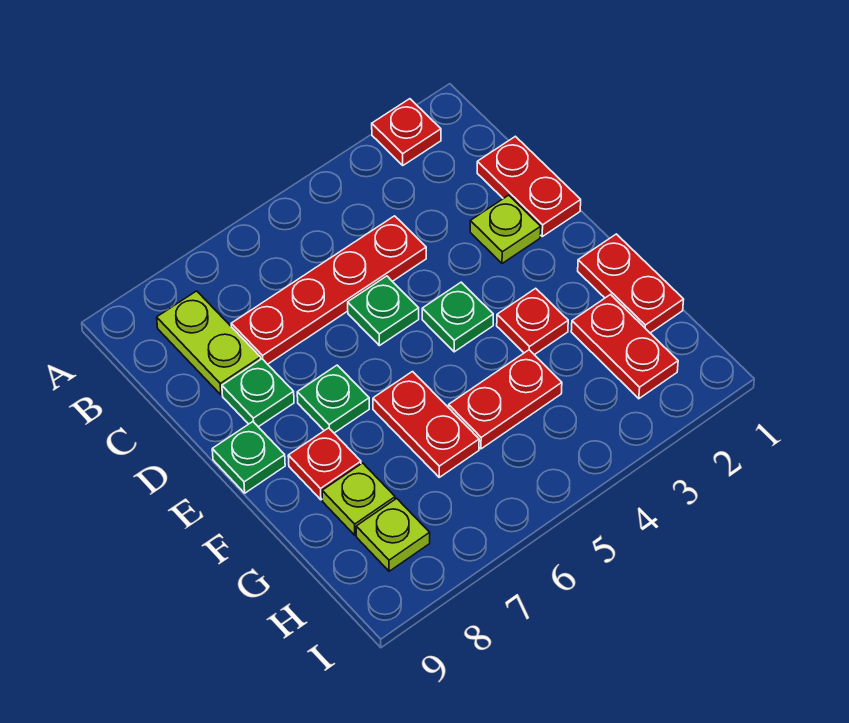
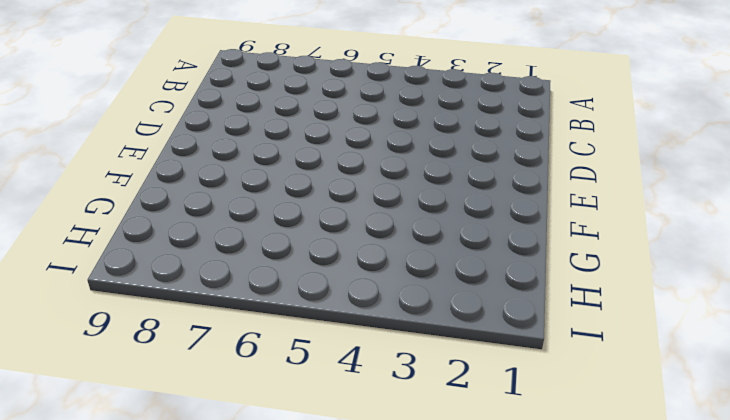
none -> red plate A2 level 1
none -> lime plate B8:C8 level 1
none -> red plate C1:D1 level 1

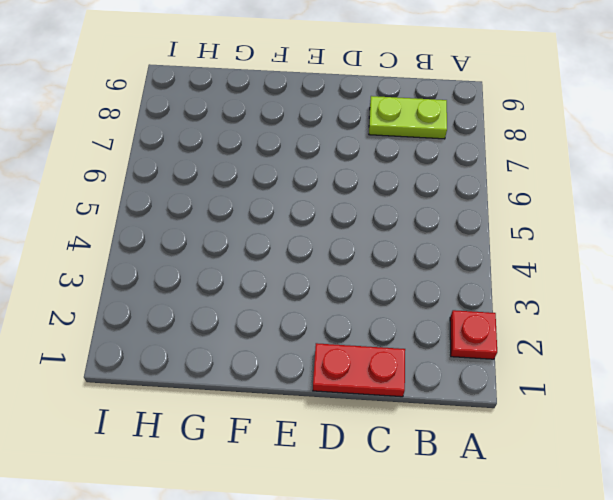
none -> red plate C4:C7 level 1
none -> lime plate D2 level 1
none -> green plate D5 level 1

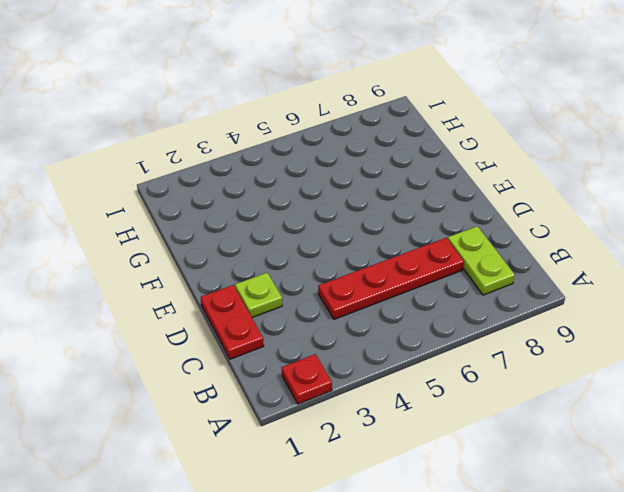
none -> green plate D5 level 1
none -> green plate D8 level 1
none -> green plate E4 level 1

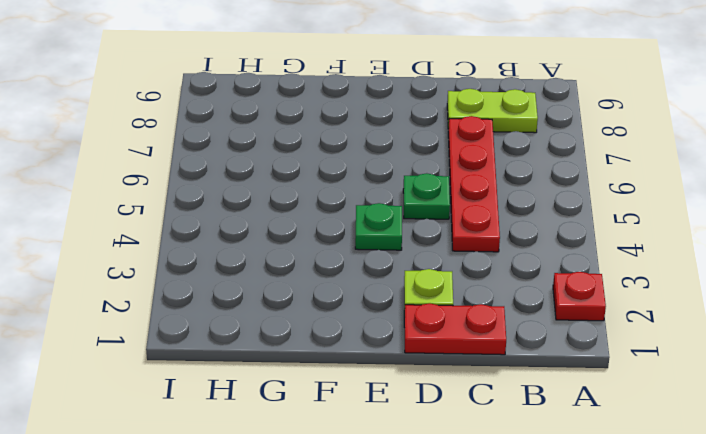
none -> green plate D8 level 1
none -> green plate E7 level 1
none -> green plate E9 level 1

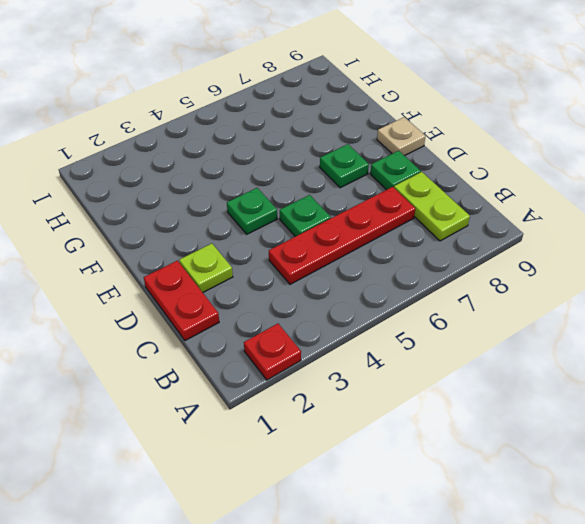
tan plate E9 level 1 -> green plate E9 level 1
none -> red plate F1:G1 level 1
none -> red plate F3 level 1
none -> red plate F6:G6 level 1

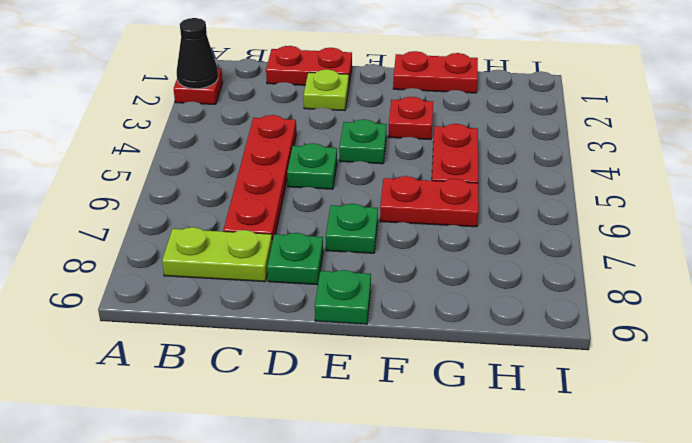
black cone A2 level 2 -> none
none -> red plate F8 level 1
none -> red plate G2:H2 level 1
none -> lime plate G8 level 1

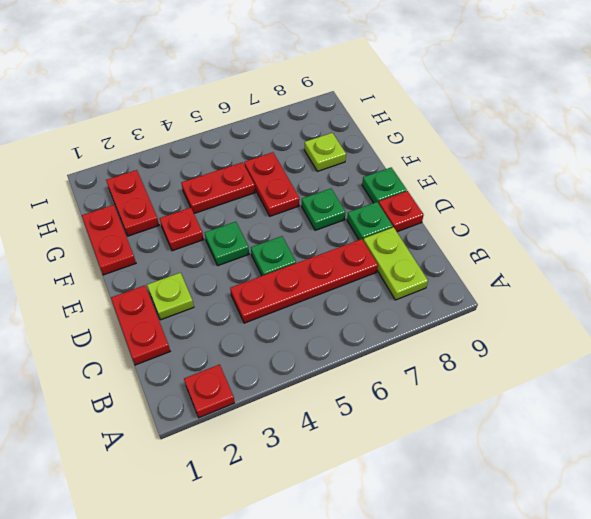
red plate D9 level 1 -> red plate F8 level 1
none -> lime plate H8 level 1

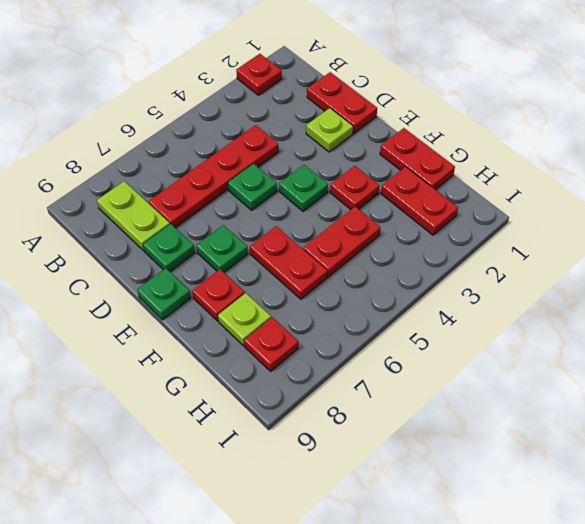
red plate H8 level 1 -> lime plate H8 level 1

